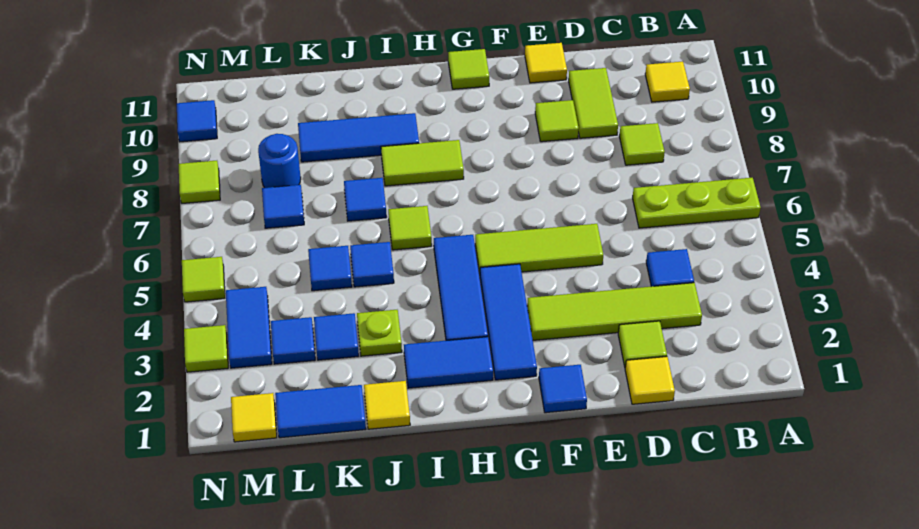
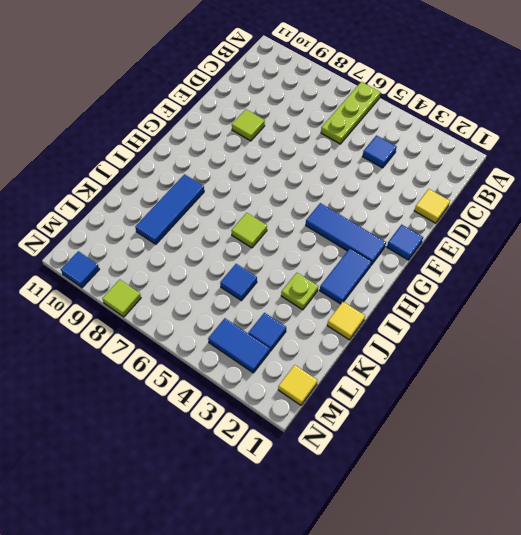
none -> yellow tile B10 level 1
none -> lime tile C3:F3 level 1
none -> lime tile C8 level 1
none -> lime tile D2 level 1

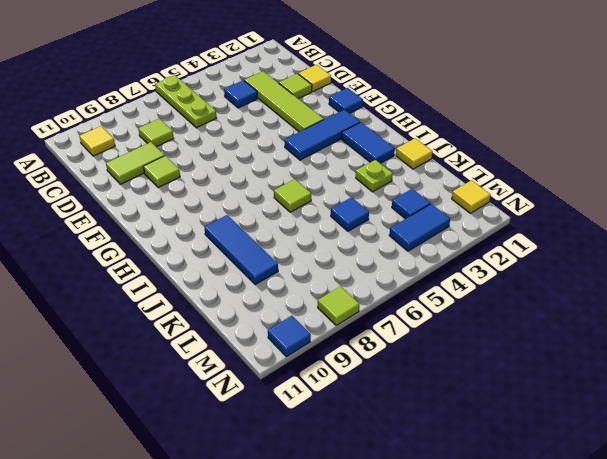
none -> lime tile E5:G5 level 1
none -> yellow tile E11 level 1
none -> lime tile G11 level 1
none -> blue tile H3:H5 level 1

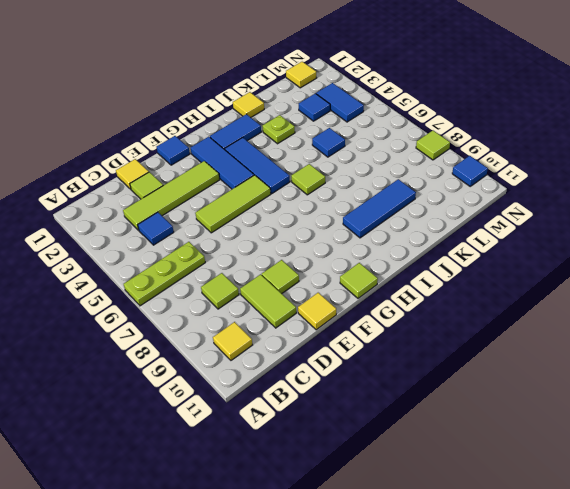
none -> lime tile H8:I8 level 1
none -> blue tile J5 level 1
none -> blue tile J7 level 1
none -> blue tile K1:L1 level 1

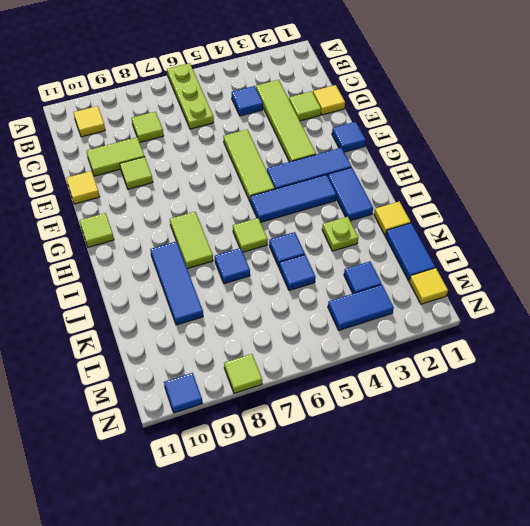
none -> blue tile K3 level 1
none -> blue tile L7 level 1
none -> blue round brick L8 level 1
none -> lime tile N3 level 1

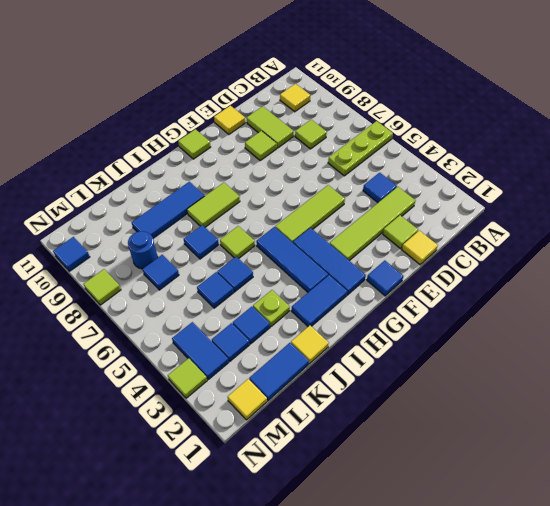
none -> lime tile N5 level 1

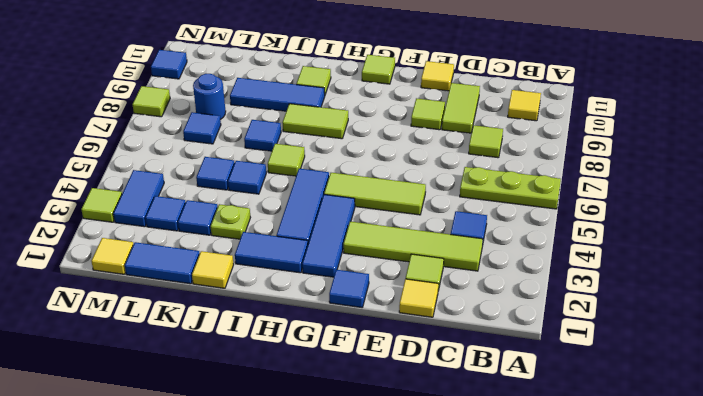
lime tile I10 level 1 -> lime tile N5 level 1

